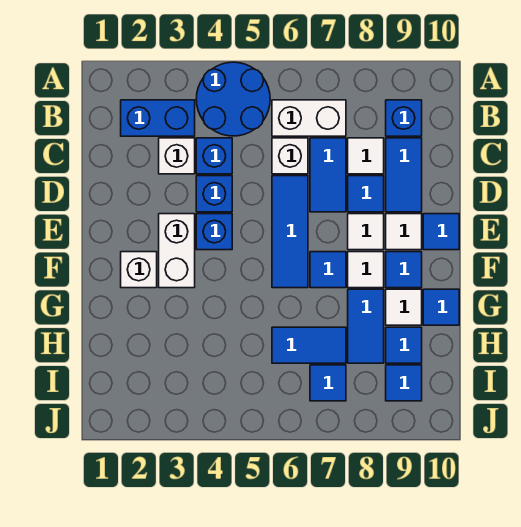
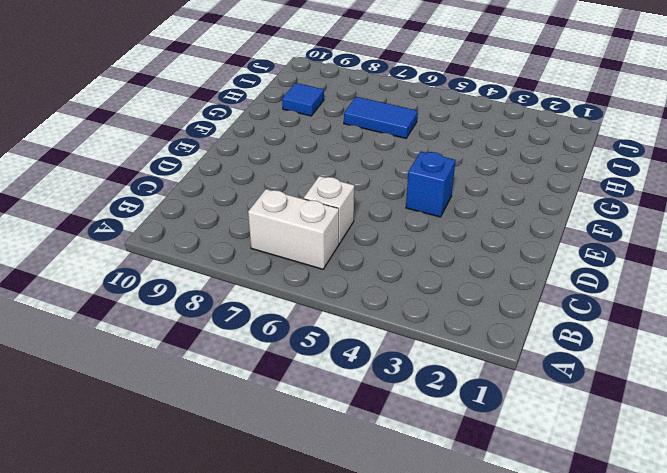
none -> blue round brick A4:B5 level 1
none -> blue brick B2:B3 level 1
none -> blue brick B9 level 1

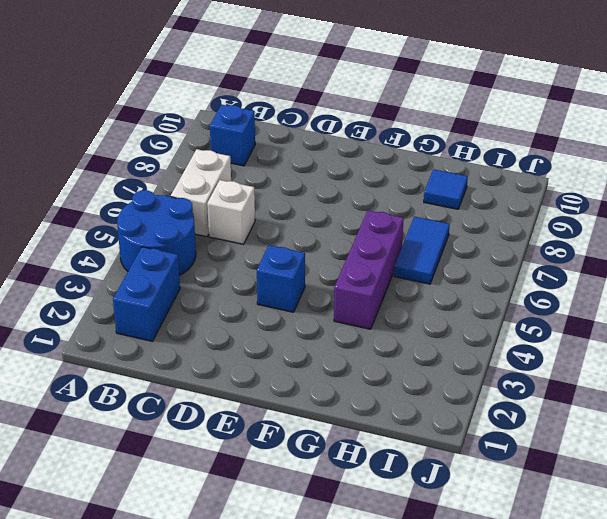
purple brick G4:G6 level 1 -> none
none -> white brick C3 level 1
none -> blue brick C4 level 1
none -> blue tile C7:D7 level 1

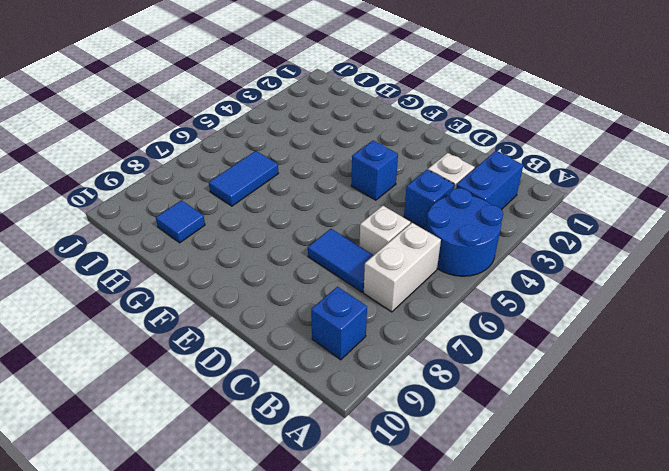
none -> white tile C8 level 1
none -> blue tile C9:D9 level 1
none -> blue brick D4 level 1

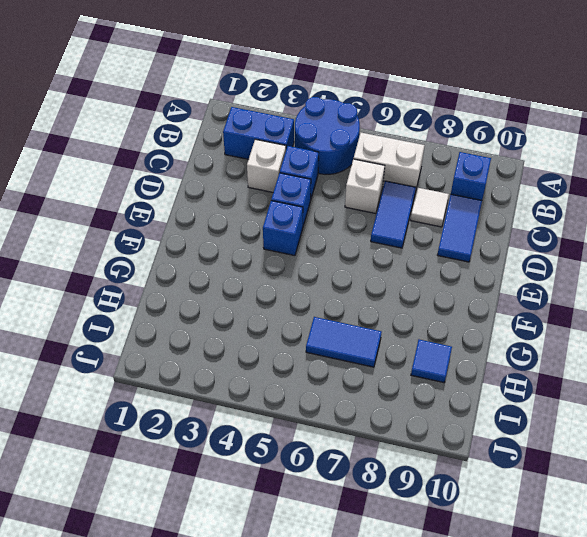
none -> blue tile D6:F6 level 1
none -> blue tile D8 level 1
none -> white brick E3:F3 level 1

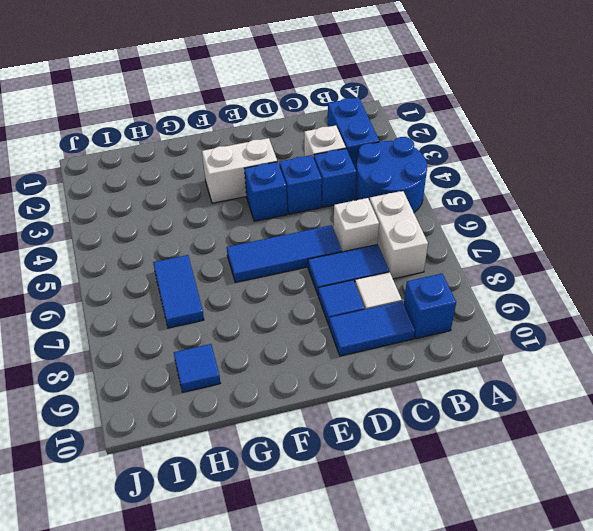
none -> white tile E8 level 1
none -> white tile E9 level 1
none -> blue tile E10 level 1

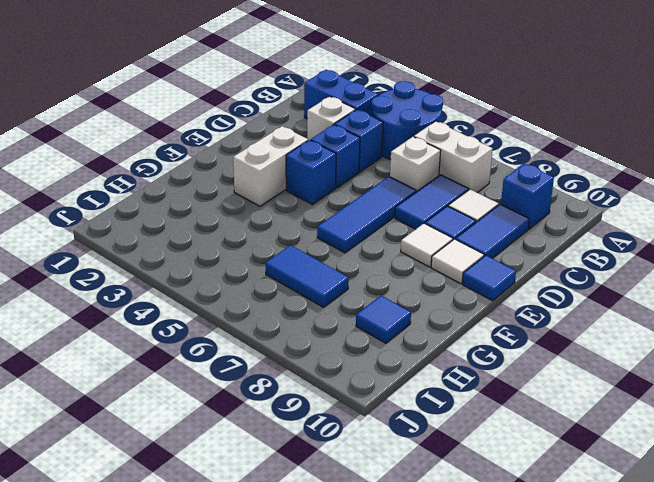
none -> white brick F2 level 1
none -> blue tile F7 level 1
none -> white tile F8 level 1

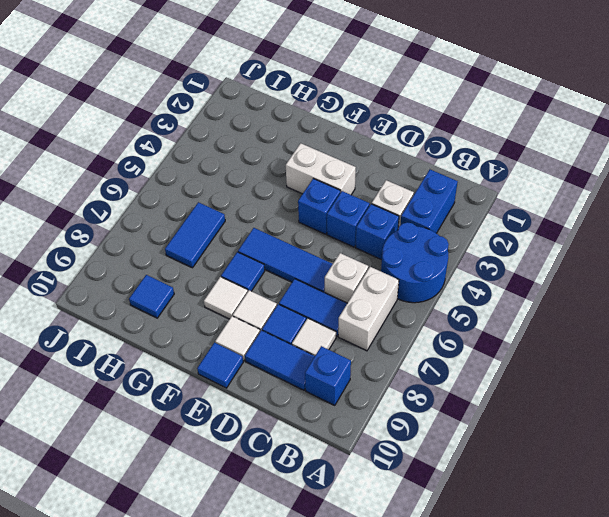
none -> white brick F2 level 1
none -> blue tile F9 level 1
none -> blue tile G8:H8 level 1

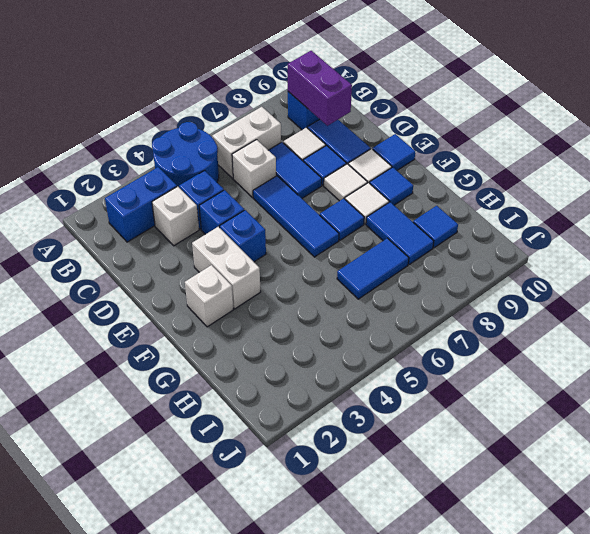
purple brick B9:C9 level 2 -> none
none -> white tile G9 level 1
none -> blue tile G10 level 1
none -> blue tile I7 level 1

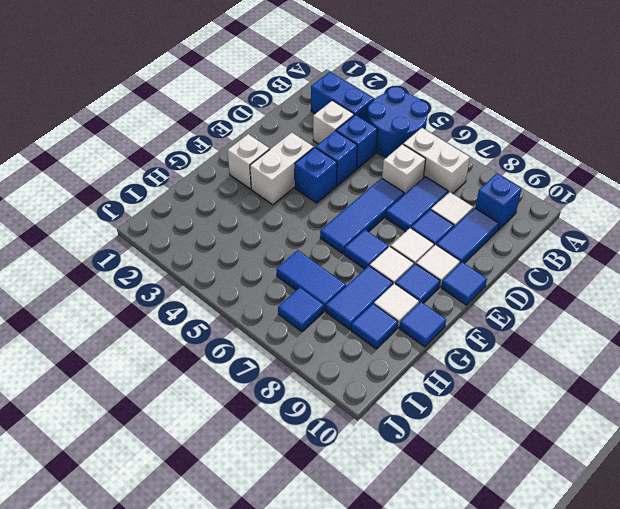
none -> blue tile I9 level 1

